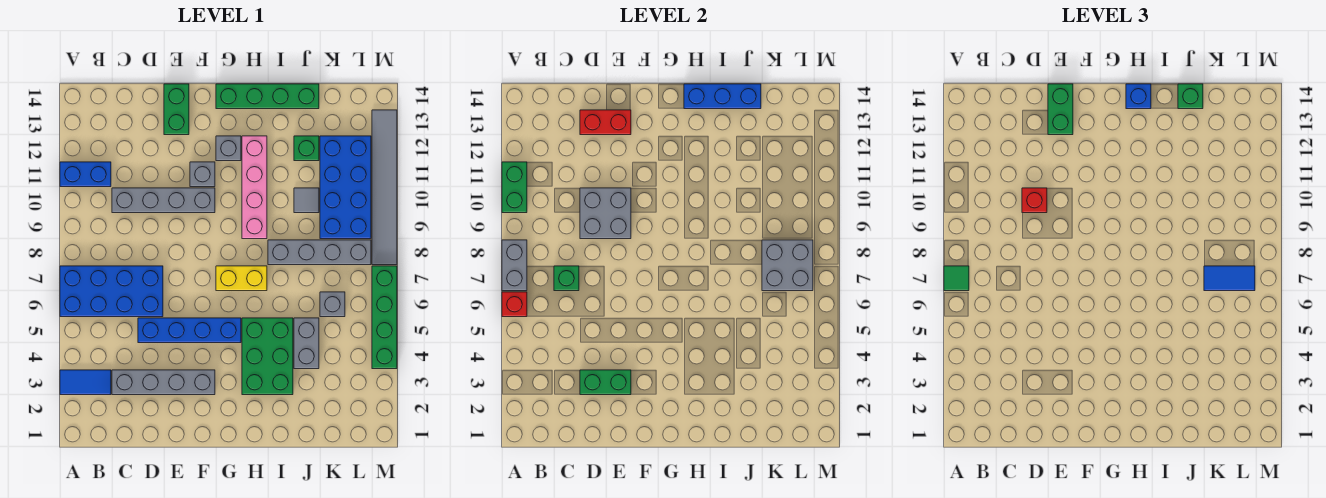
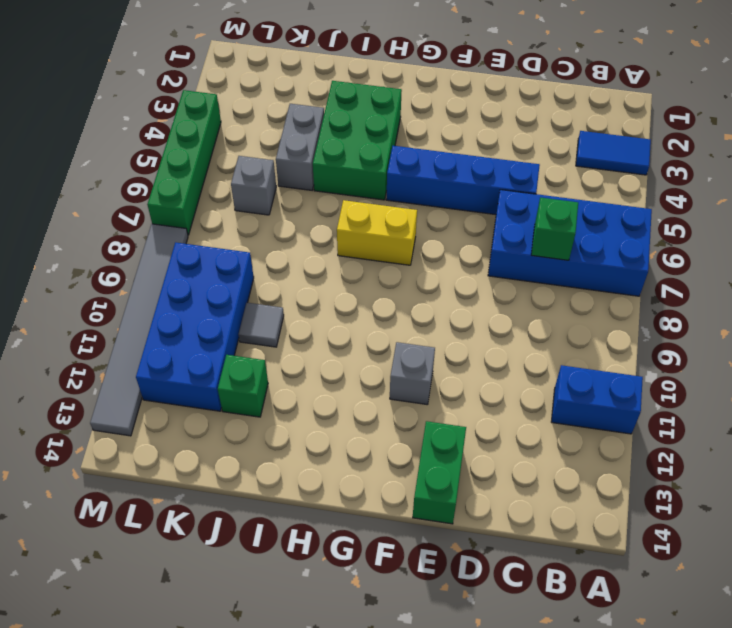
none -> grey brick C3:F3 level 1
none -> grey brick C10:F10 level 1
none -> grey brick G12 level 1
none -> green brick G14:J14 level 1

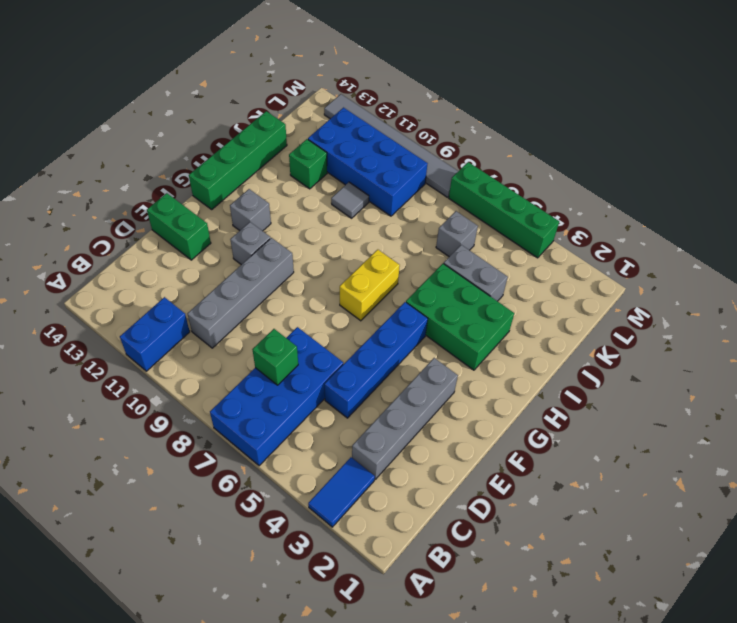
none -> pink brick H9:H12 level 1
none -> grey brick I8:L8 level 1
none -> red brick A6 level 2
none -> grey brick A7:A8 level 2

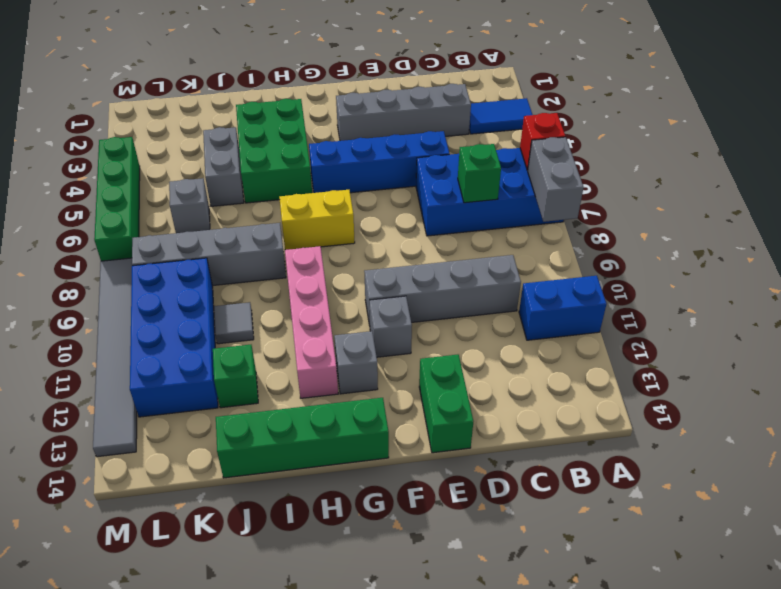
none -> green brick A10:A11 level 2
none -> green brick D3:E3 level 2
none -> grey brick D9:E10 level 2
none -> red brick D13:E13 level 2

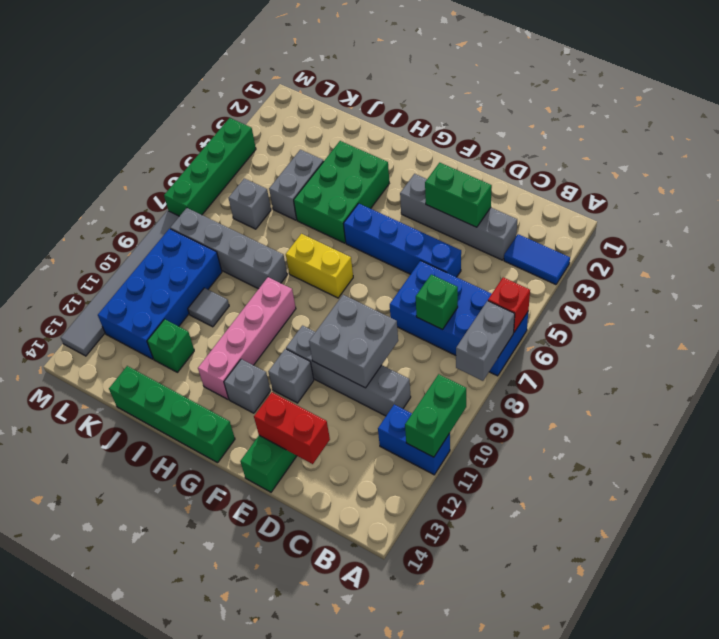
none -> blue brick H14:J14 level 2
none -> grey brick K7:L8 level 2
none -> green tile A7 level 3
none -> red brick D10 level 3

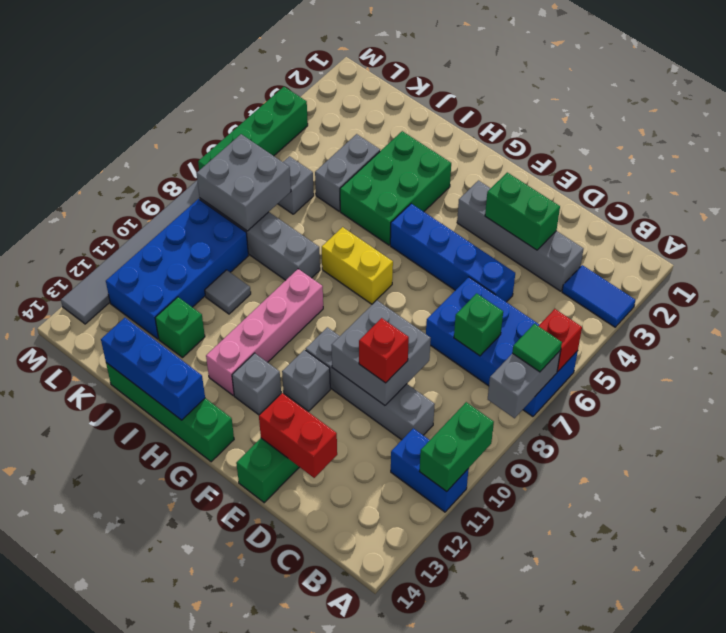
none -> green brick E13:E14 level 3
none -> blue brick H14 level 3
none -> green brick J14 level 3
none -> blue tile K7:L7 level 3

